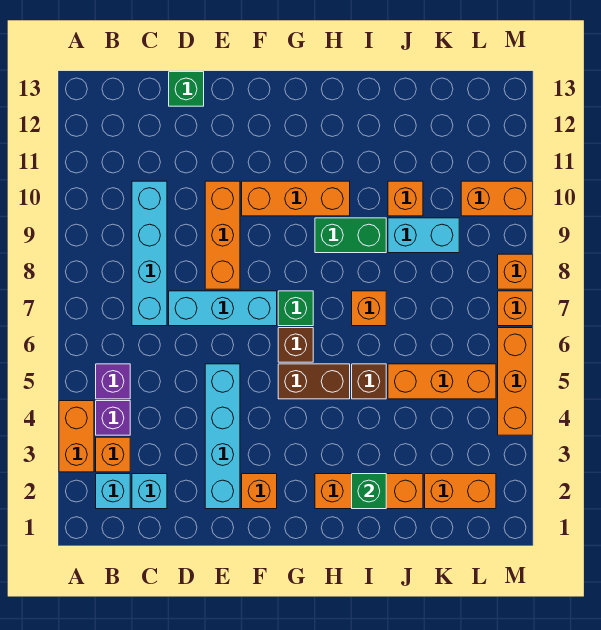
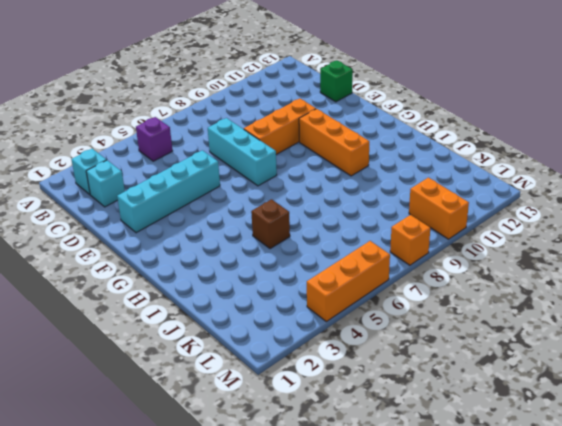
none -> orange brick A3:A4 level 1
none -> orange brick B3 level 1
none -> purple brick B4 level 1

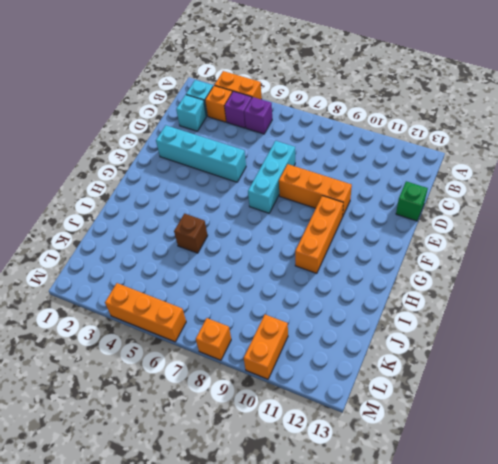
none -> cyan brick C7:C10 level 1
none -> orange brick F2 level 1
none -> brown brick G5:H5 level 1

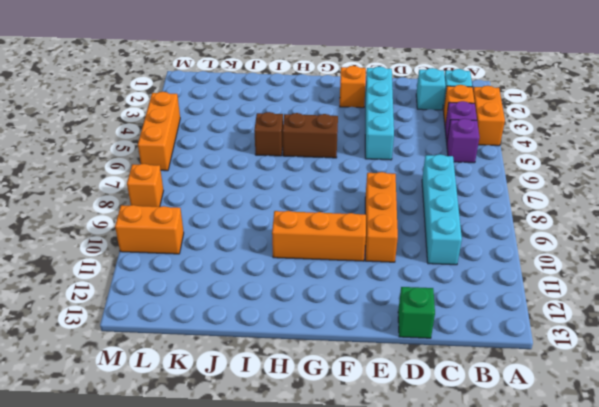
none -> cyan brick D7:F7 level 1
none -> brown brick G6 level 1
none -> green brick G7 level 1

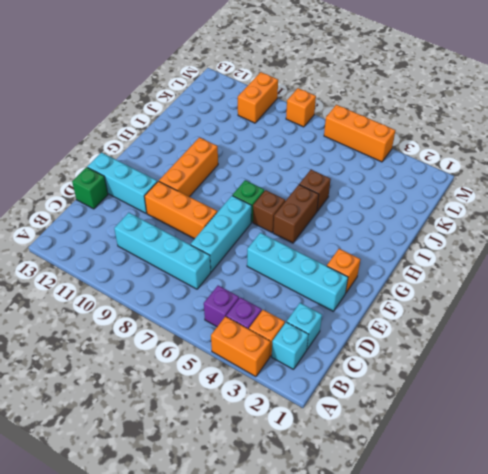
cyan brick E11:E13 level 1 -> none
none -> orange brick H2:J2 level 1
none -> green brick H9:I9 level 1
none -> orange brick I7 level 1

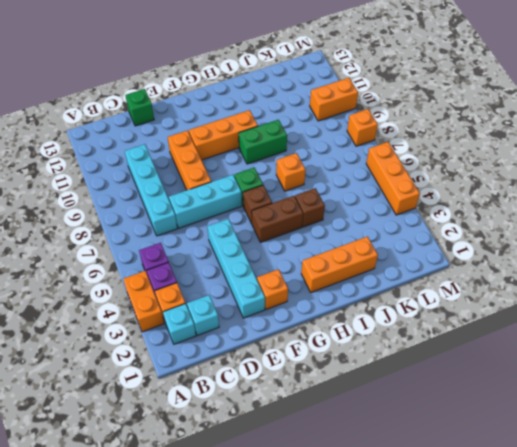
none -> orange brick J5:L5 level 1
none -> cyan brick J9:K9 level 1
none -> orange brick J10 level 1

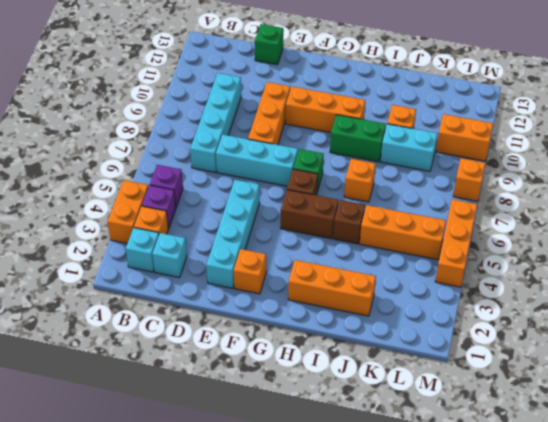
none -> orange brick K2:L2 level 1
none -> orange brick M7 level 1
none -> green brick I2 level 2

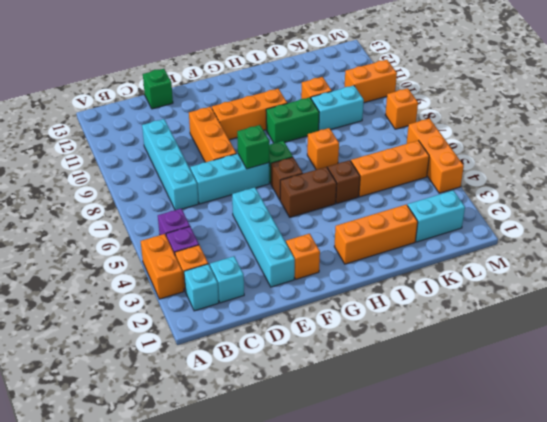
green brick F7 level 2 -> green brick I2 level 2
cyan brick K2:L2 level 1 -> orange brick K2:L2 level 1
none -> orange brick M7 level 1

